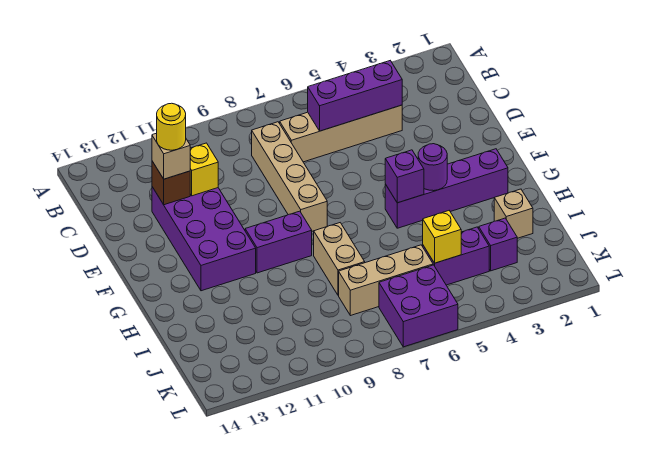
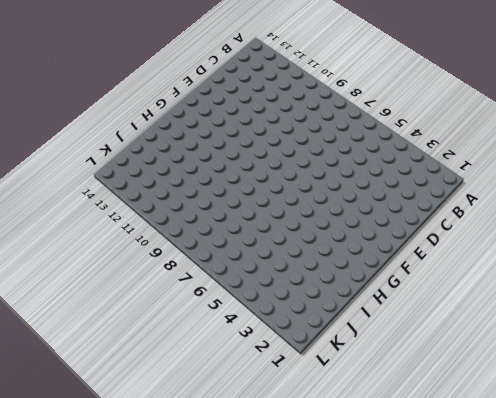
none -> tan brick C4:C7 level 1
none -> tan brick C8:F8 level 1
none -> purple brick D11:G12 level 1

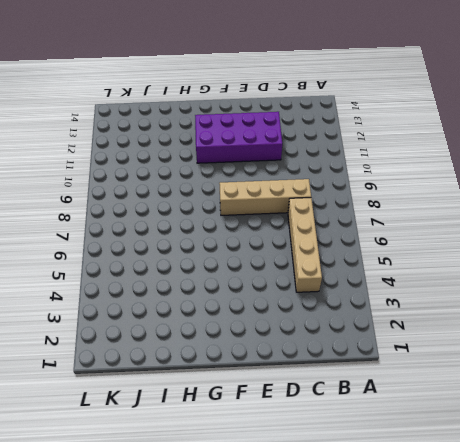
none -> purple brick G2:G5 level 1
none -> purple brick G9:G10 level 1
none -> tan brick H8:I8 level 1

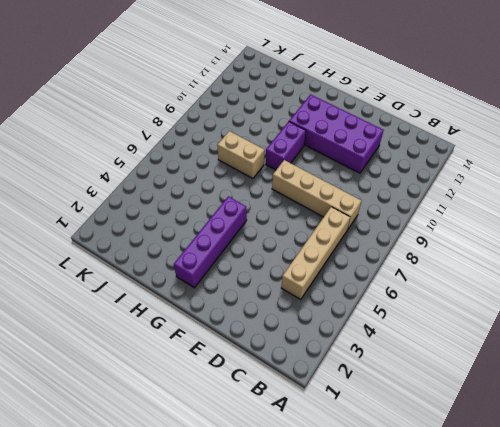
none -> tan brick I2 level 1
none -> purple brick J3 level 1
none -> purple brick J4:J5 level 1

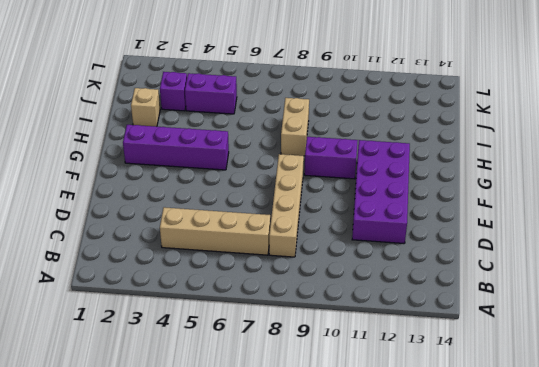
none -> tan brick J6:J8 level 1
none -> purple brick K6:L7 level 1
none -> purple brick C4:C6 level 2

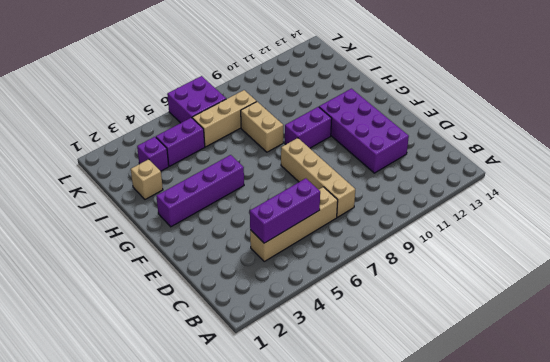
none -> yellow brick D11 level 2
none -> brown brick D12 level 2
none -> purple round brick G4 level 2

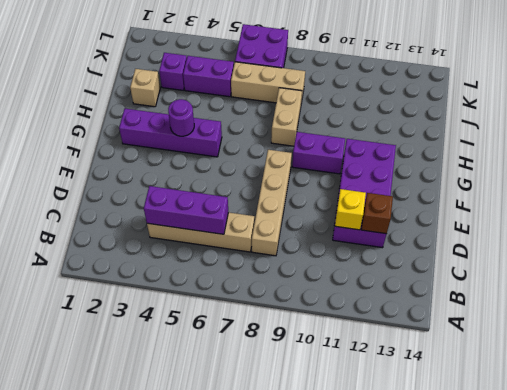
none -> purple brick G5 level 2
none -> yellow brick J5 level 2
none -> tan brick D12 level 3

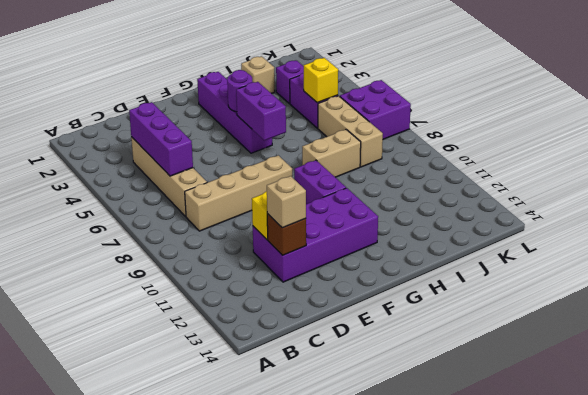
purple brick G5:G6 level 2 -> purple brick G5 level 2
none -> yellow round brick D12 level 4

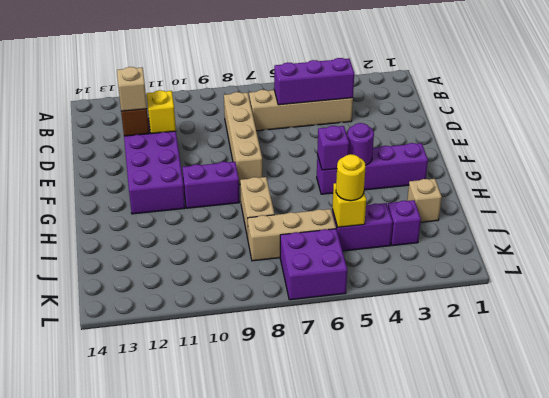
yellow round brick J5 level 3 -> yellow round brick D12 level 4

